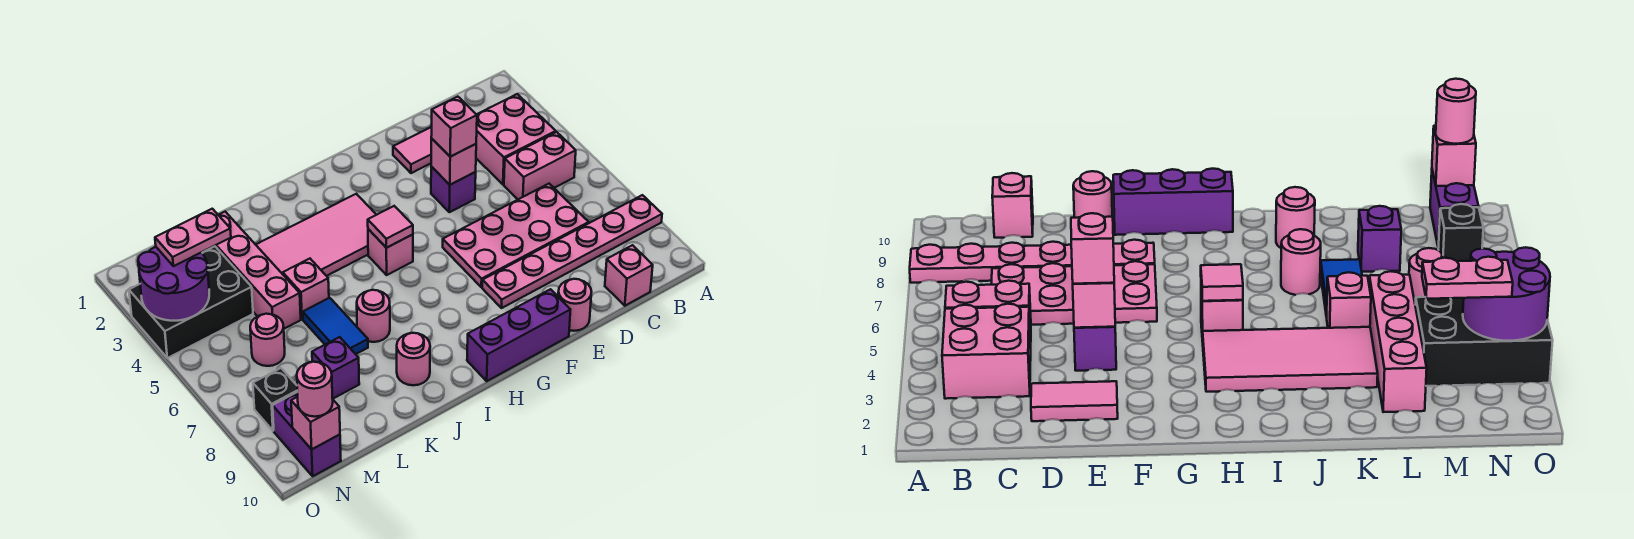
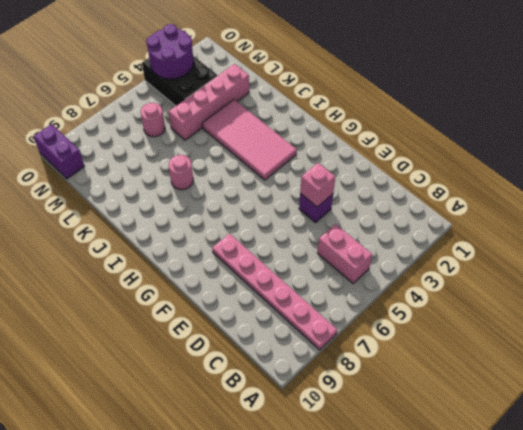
purple brick N10:O10 level 1 -> purple brick N9:N10 level 1
none -> pink brick B3:C4 level 1
none -> pink plate C6:F7 level 1
none -> pink brick C10 level 1

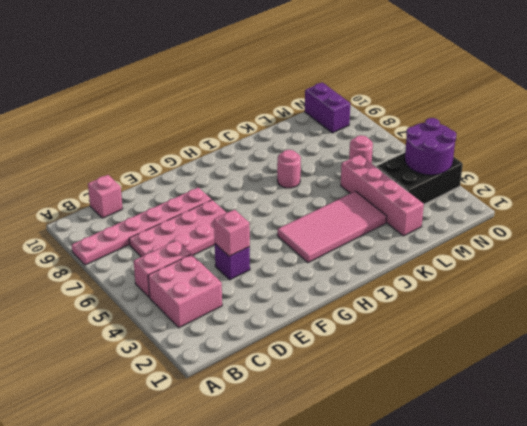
none -> pink tile D2:E2 level 1
none -> pink round brick E10 level 1
none -> purple brick F10:H10 level 1

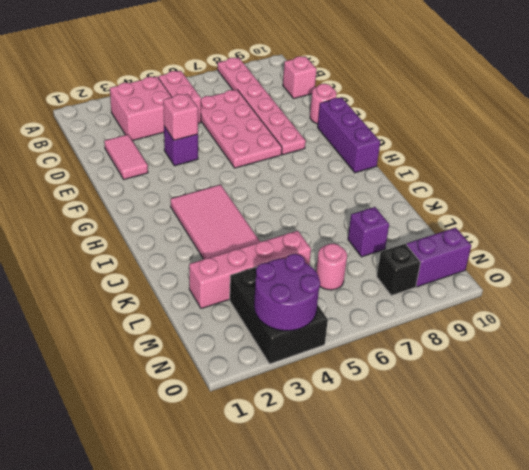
none -> pink brick H5 level 1
none -> pink round brick J7 level 1
none -> pink round brick J9 level 1

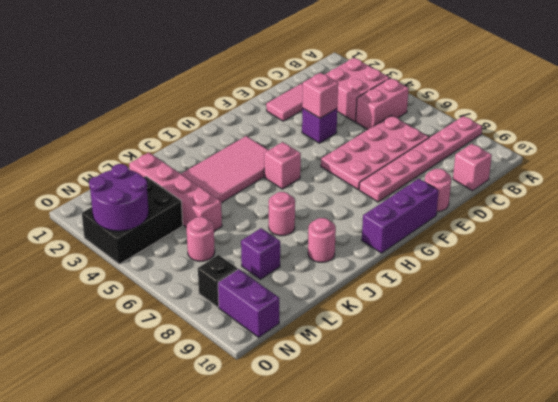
none -> pink brick K5 level 1
none -> blue tile K6:K7 level 1
none -> pink tile H5 level 2

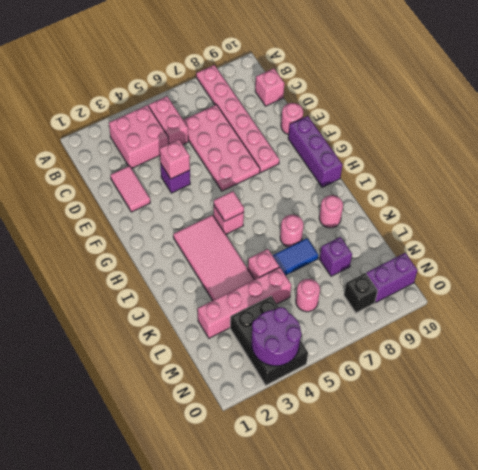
none -> pink brick N10 level 2
none -> pink brick E4 level 3
none -> pink plate M3:N3 level 3

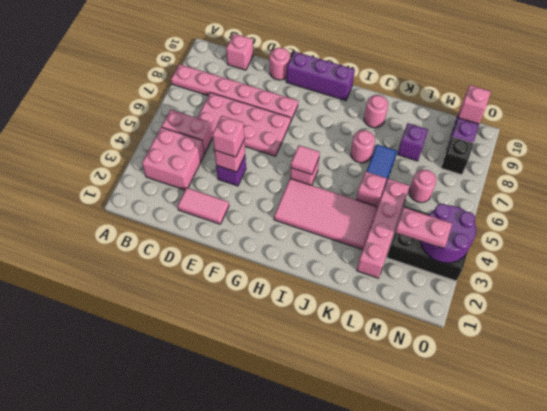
none -> pink round brick N10 level 3

